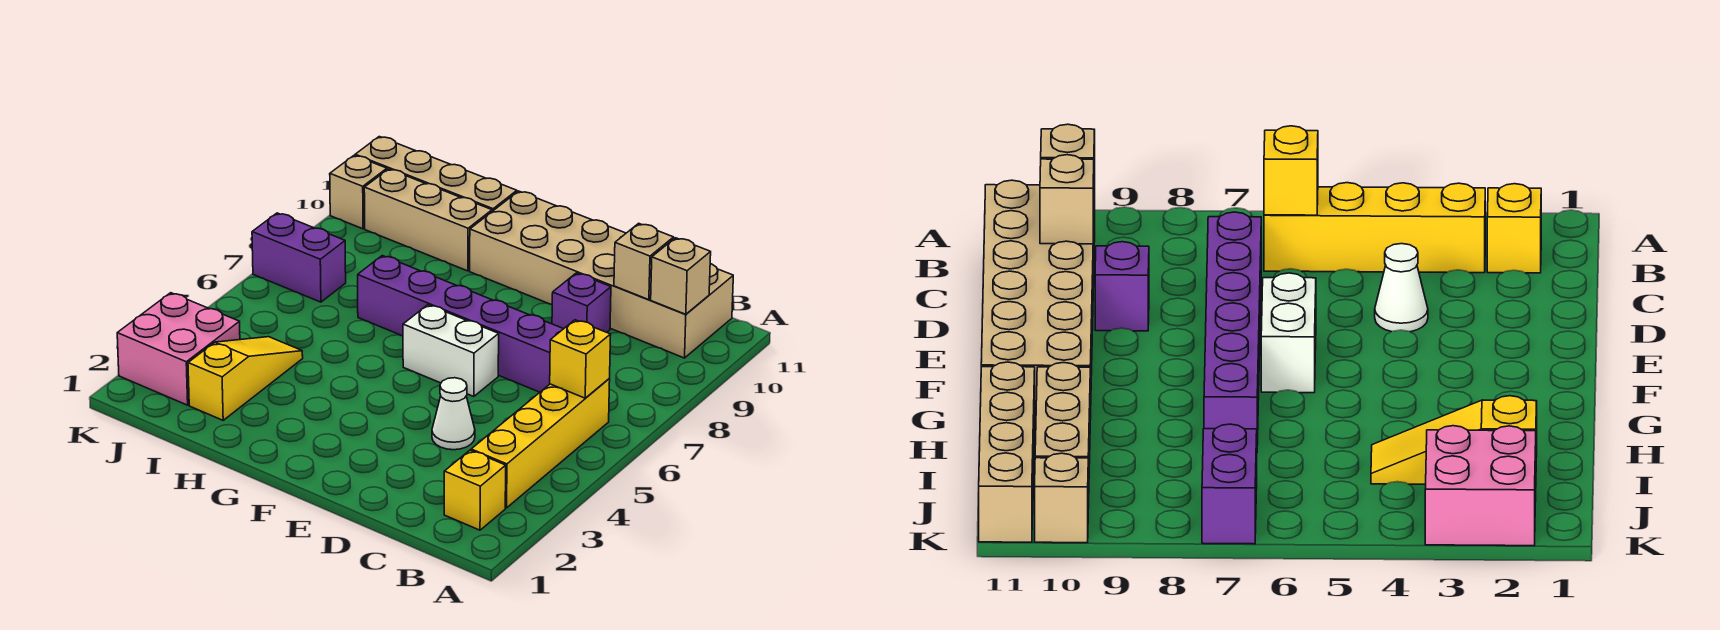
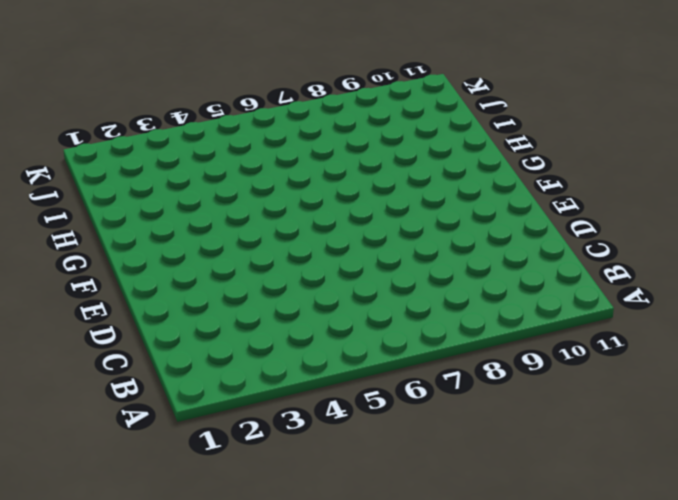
none -> yellow brick B2 level 1
none -> yellow brick B3:B6 level 1
none -> tan brick B10:G11 level 1

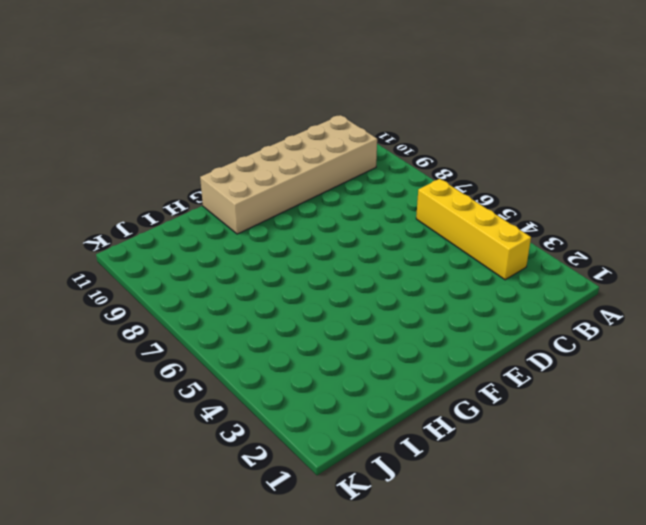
none -> yellow brick B2 level 1
none -> purple brick C7:H7 level 1
none -> white cone D4 level 1

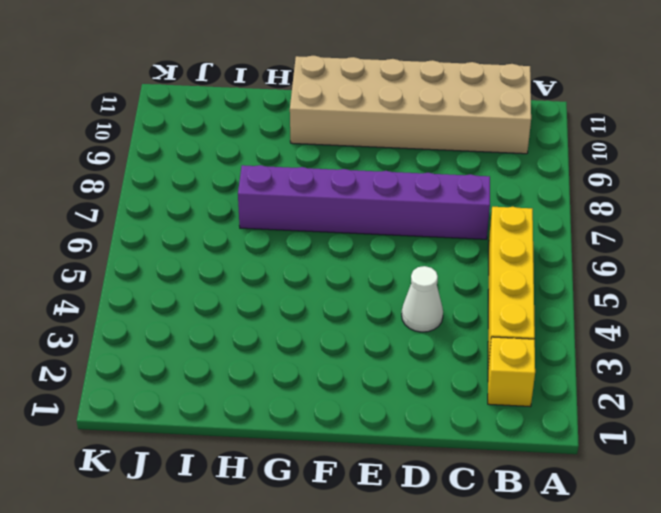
none -> purple brick D9 level 1
none -> white brick E6:F6 level 1
none -> tan brick H10:J10 level 1

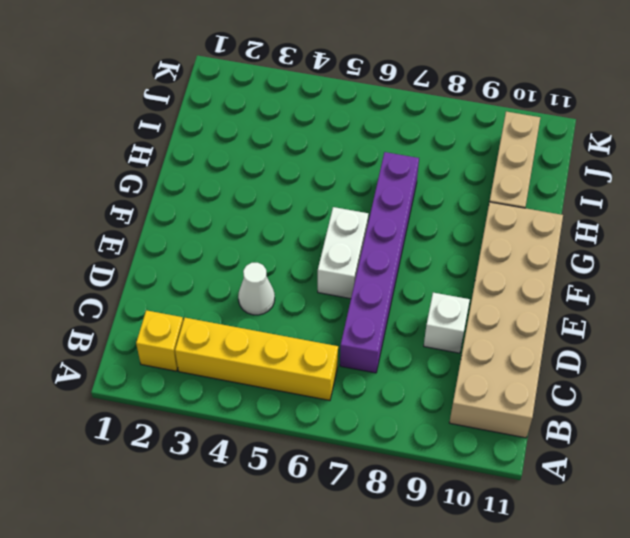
white brick D9 level 1 -> purple brick D9 level 1
none -> tan brick H11:K11 level 1
none -> yellow slope I2:I4 level 1 top 2
none -> pink brick J2:K3 level 1

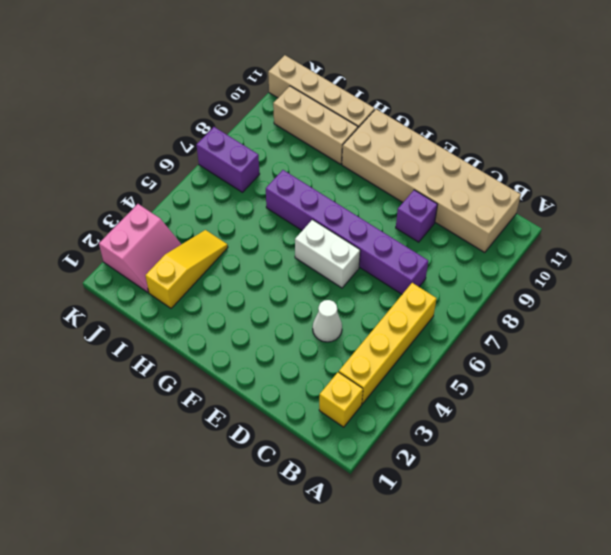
pink slope J2:K3 level 1 top K -> pink brick J2:K3 level 1
none -> tan brick K10 level 1
none -> yellow brick B6 level 2
none -> tan brick B10 level 2

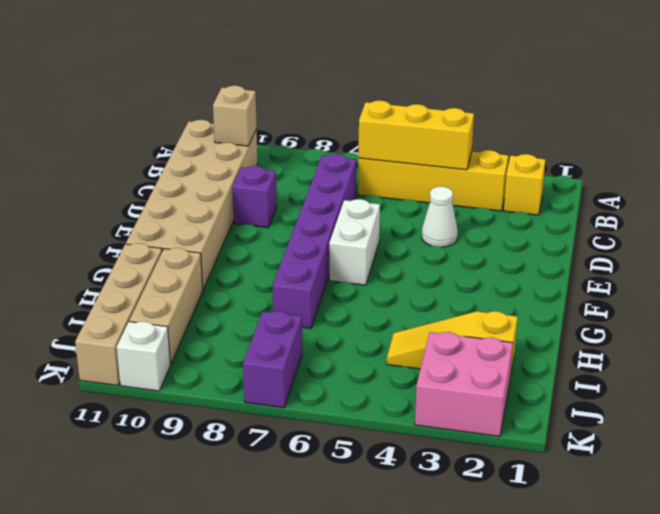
yellow brick B4:B6 level 2 -> yellow brick B6 level 2
white brick K10 level 1 -> tan brick K10 level 1
none -> tan brick C10 level 2

